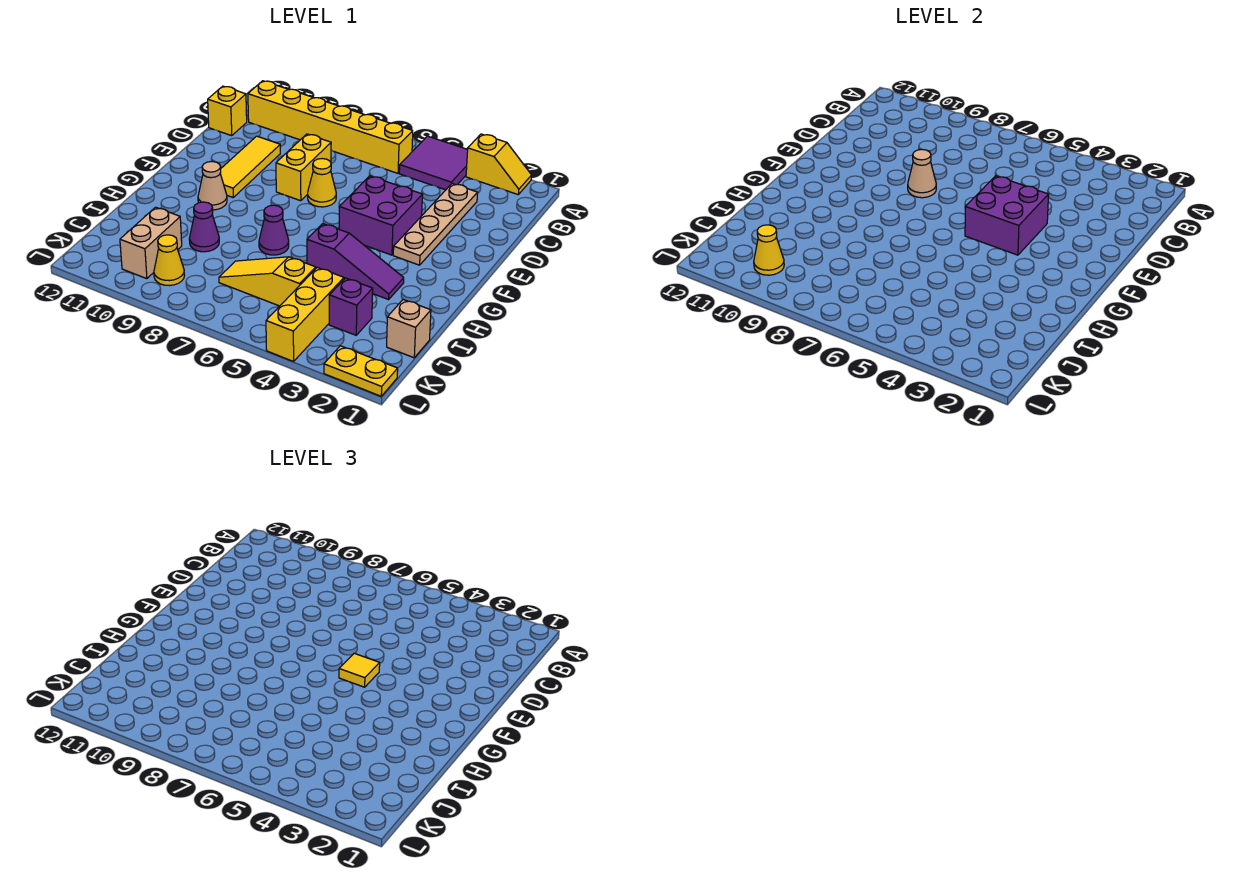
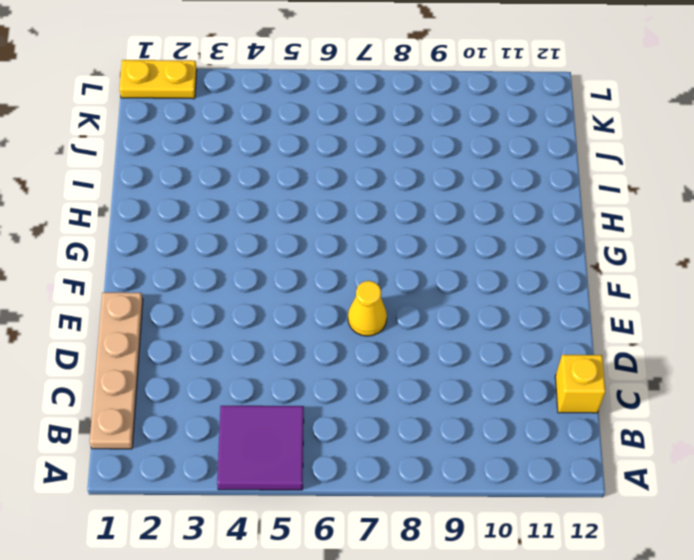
tan plate B1:E1 level 1 -> tan plate C3:F3 level 1
none -> yellow slope A2:A3 level 1 top 3
none -> yellow brick B6:B11 level 1
none -> yellow brick D8:E8 level 1

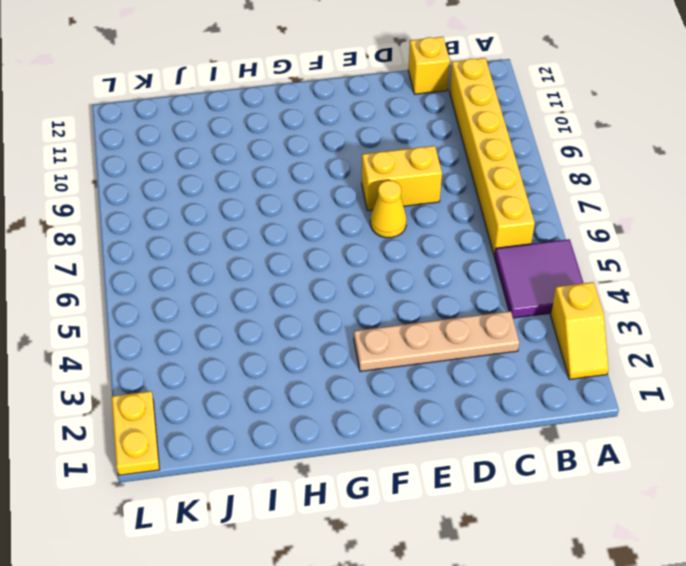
none -> yellow tile D10:F10 level 1
none -> purple brick E4:F5 level 1
none -> tan cone G10 level 1

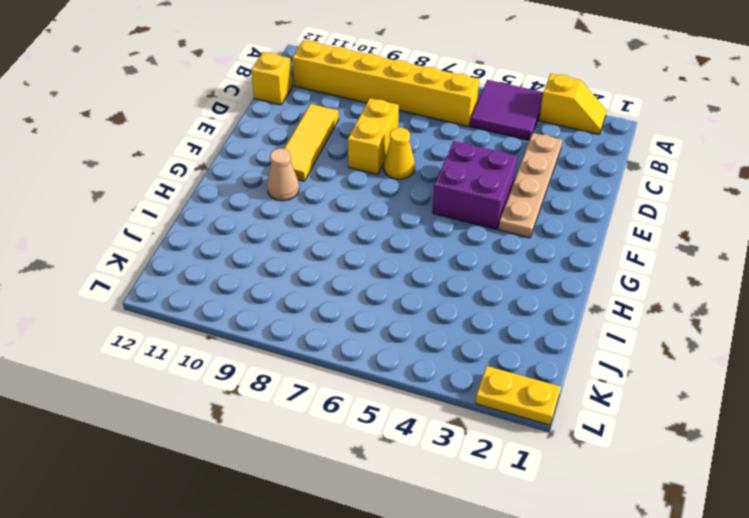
none -> purple slope H3:H5 level 1 top 5
none -> purple cone H7 level 1
none -> purple cone I9 level 1

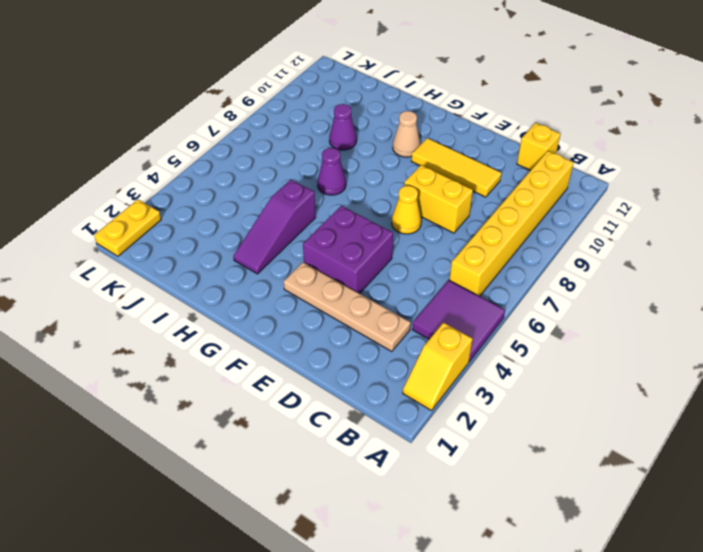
none -> tan brick J1 level 1
none -> purple brick J3 level 1
none -> yellow brick J4:L4 level 1

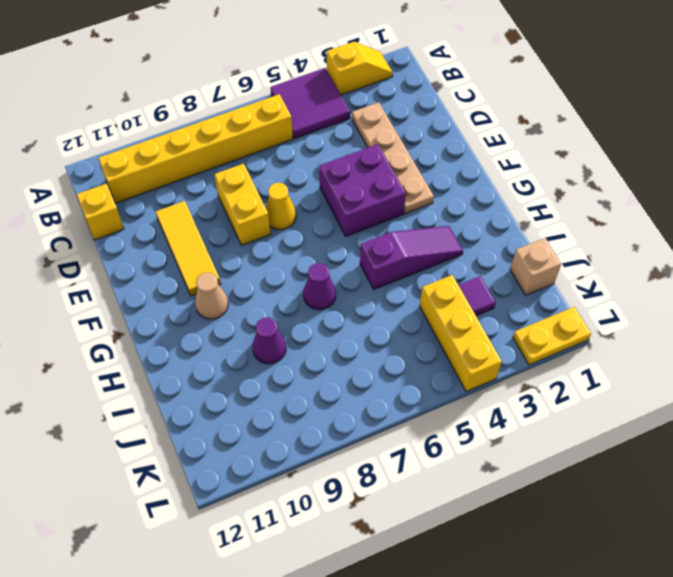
purple tile J3 level 1 -> purple brick J3 level 1
none -> yellow slope J5:J7 level 1 top 5
none -> tan brick J10:K10 level 1
none -> yellow cone K9 level 1

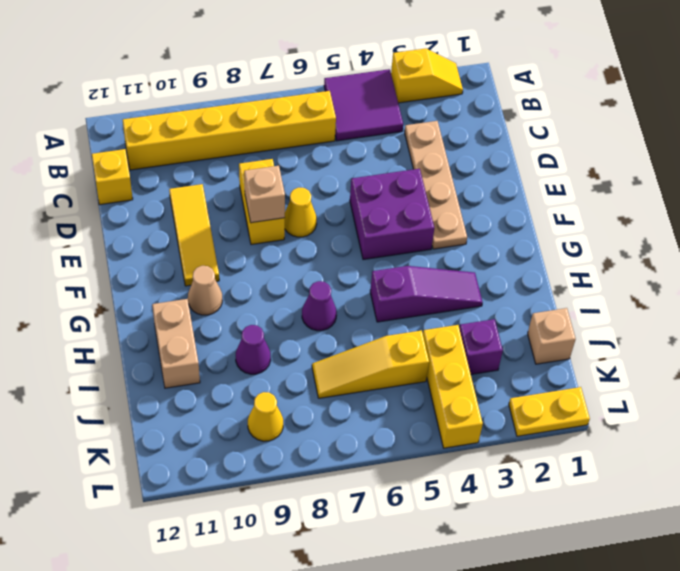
tan brick E8 level 2 -> tan cone E8 level 2
tan brick H11:I11 level 1 -> tan brick J10:K10 level 1
none -> purple brick E4:F5 level 2
none -> yellow cone K10 level 2
none -> yellow tile F5 level 3

